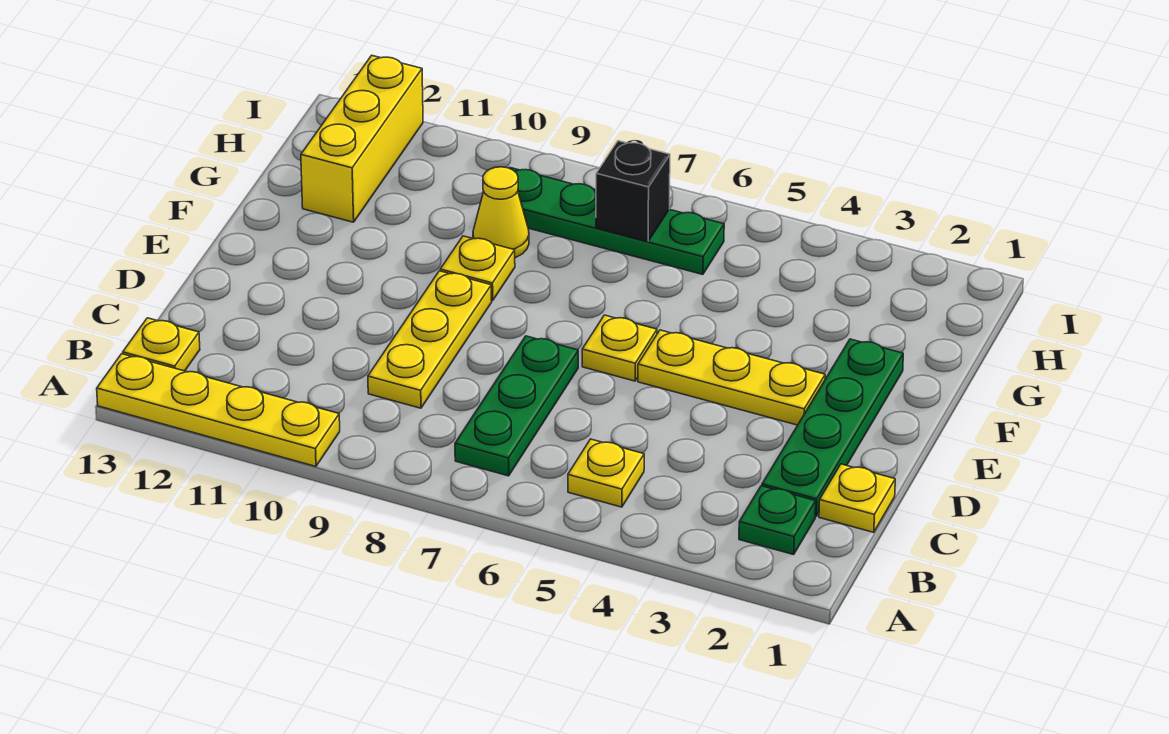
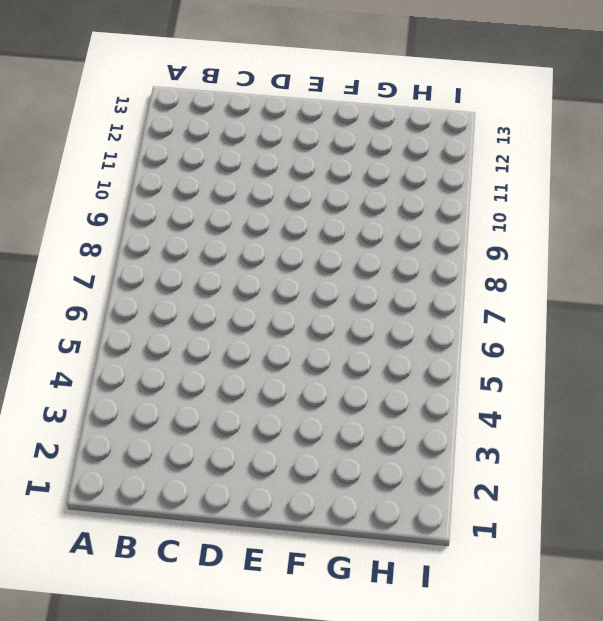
none -> yellow plate A10:A13 level 1
none -> green plate B2 level 1
none -> yellow plate B5 level 1

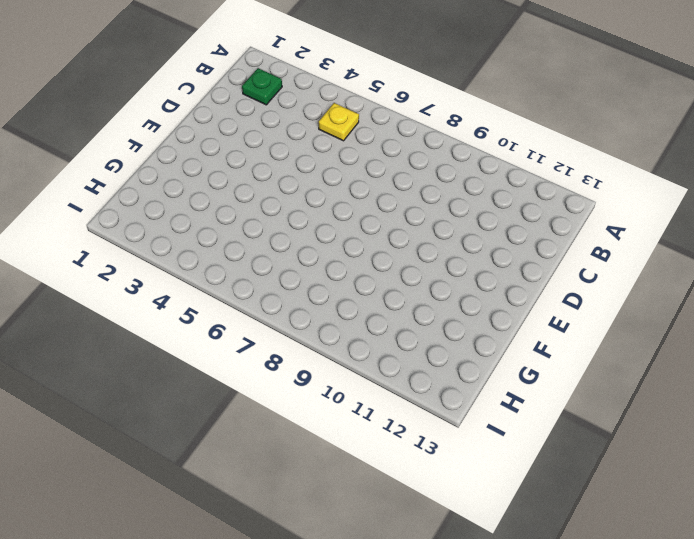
none -> yellow plate A10:A13 level 1
none -> green plate B7:D7 level 1
none -> yellow plate B13 level 1

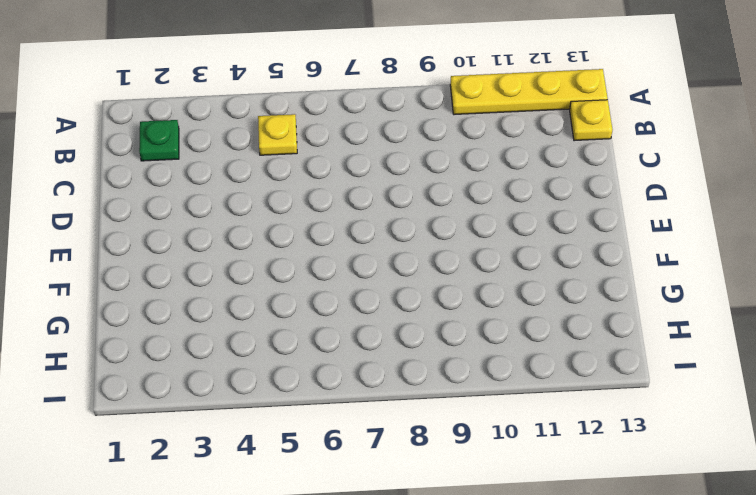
none -> green plate B7:D7 level 1
none -> yellow plate C1 level 1
none -> green plate C2:F2 level 1

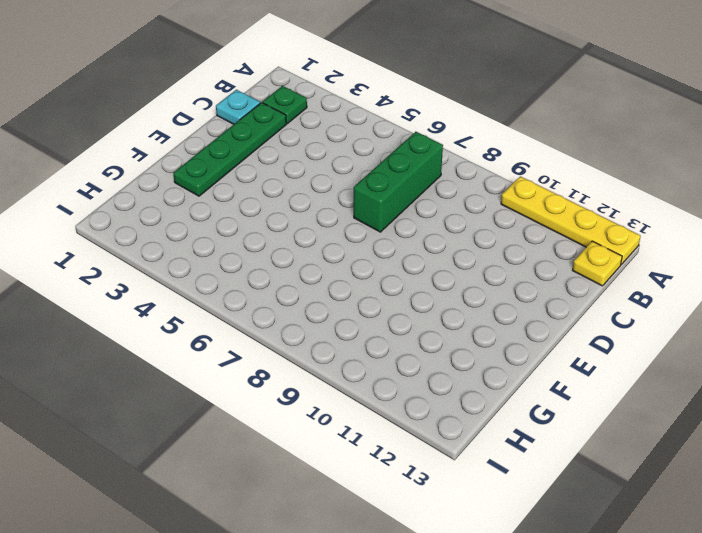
green brick B7:D7 level 1 -> green plate B7:D7 level 1
cyan plate C1 level 1 -> yellow plate C1 level 1
none -> yellow plate B5 level 1
none -> yellow plate C9:E9 level 1
none -> yellow plate E3:E5 level 1

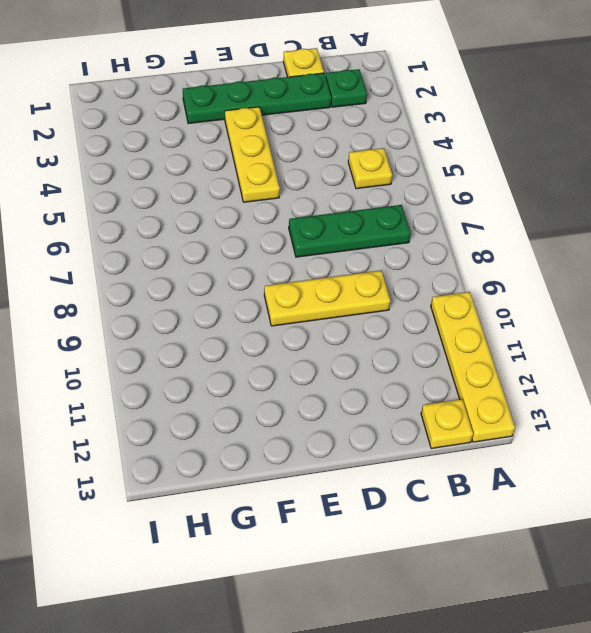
none -> yellow plate E6 level 1
none -> yellow plate F9 level 1
none -> yellow cone G9 level 1

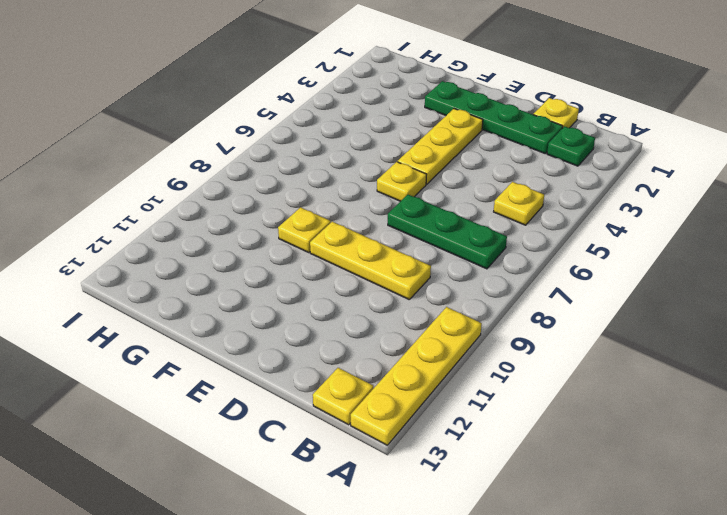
none -> yellow cone G9 level 1
none -> yellow brick G12:I12 level 1
none -> green plate H6:H9 level 1

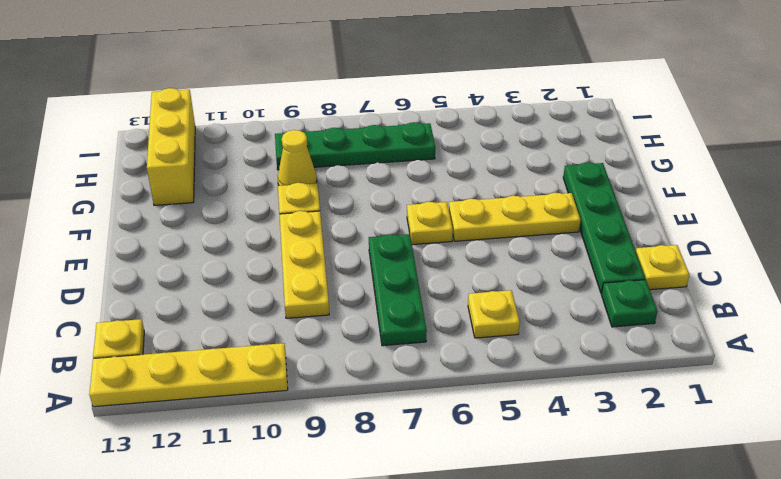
none -> black brick H7 level 2

